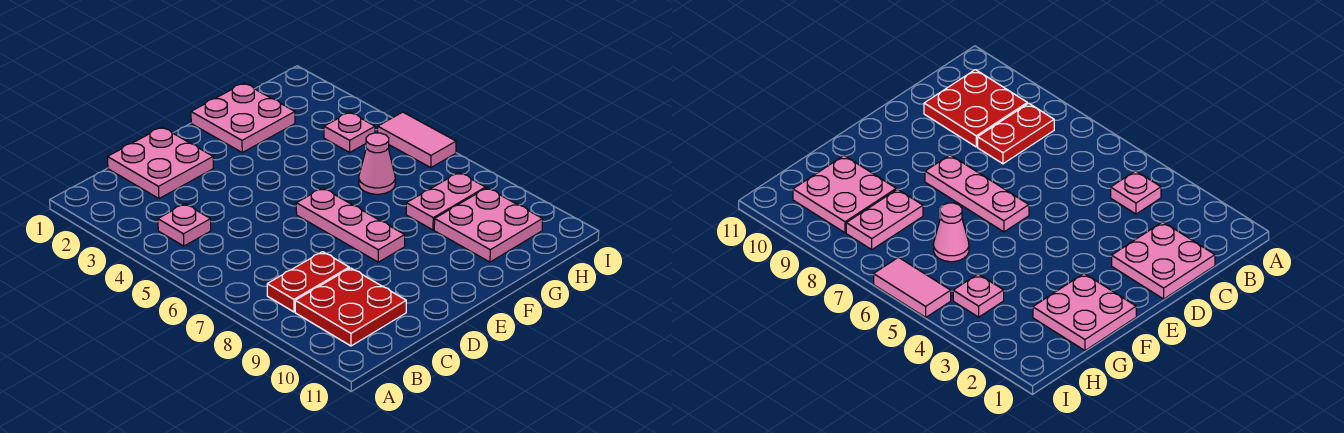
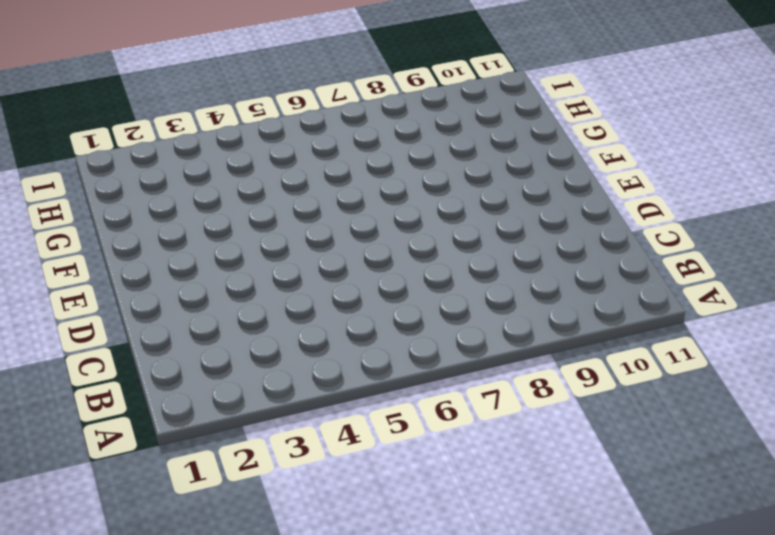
none -> pink plate B4 level 1
none -> red plate B8:C8 level 1

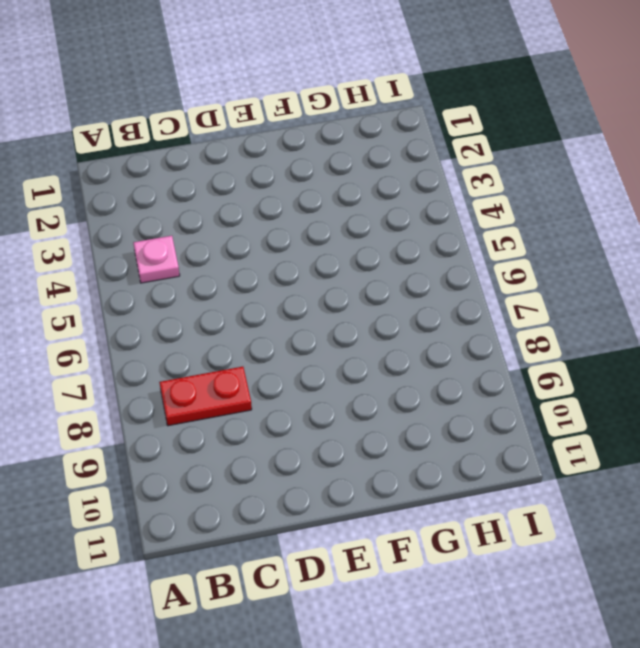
none -> red plate B9:C10 level 1
none -> pink plate C1:D2 level 1

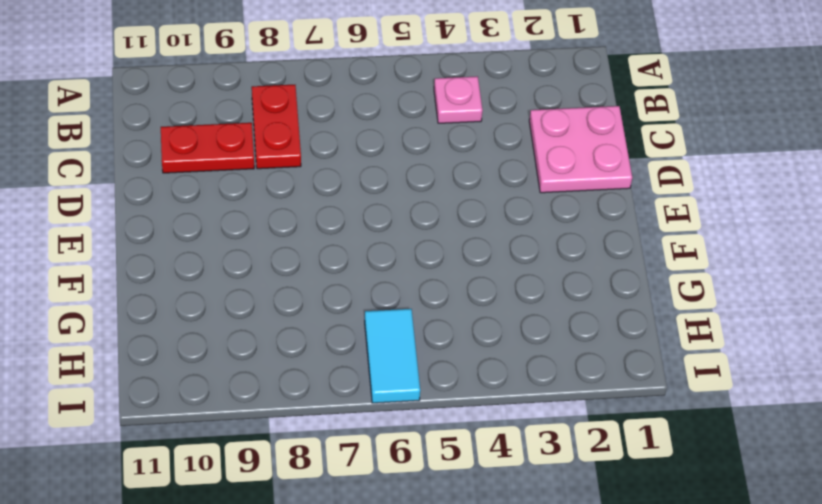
red plate C9:C10 level 1 -> red plate B9:C10 level 1
cyan tile H6:I6 level 1 -> pink tile I5:I6 level 1
none -> pink plate E6:E8 level 1
none -> pink plate F1:G2 level 1

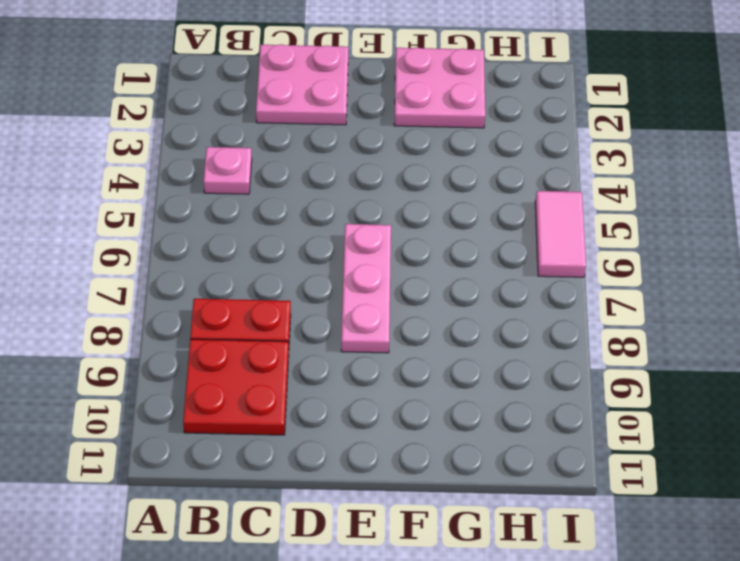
none -> pink cone G6 level 1
none -> pink plate G8:H8 level 1

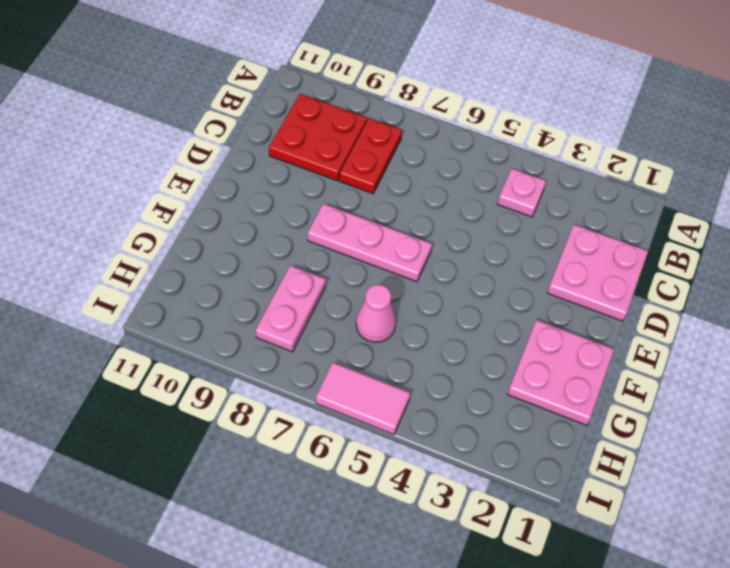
none -> pink plate G9:H10 level 1
none -> pink plate H4 level 1

